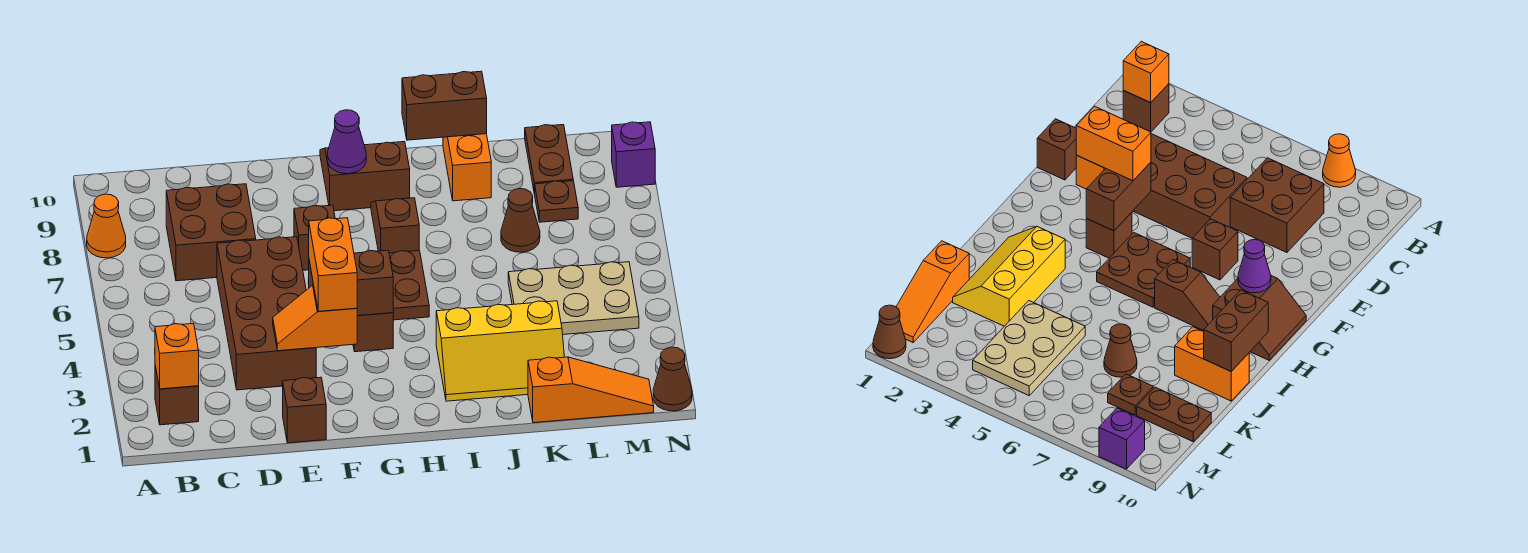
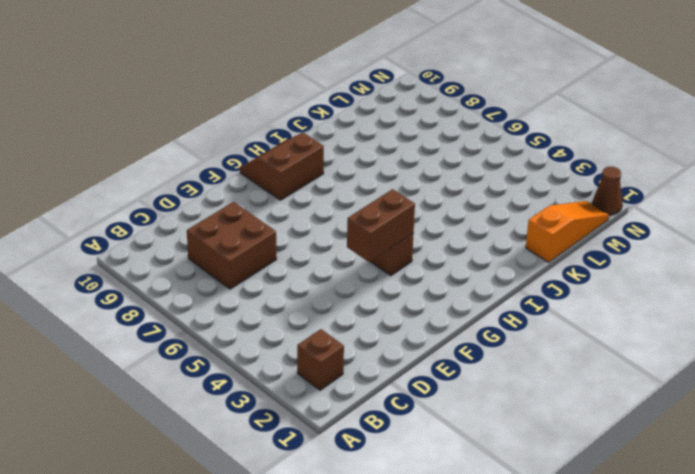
none -> orange cone A8 level 1
none -> brown brick D3:E6 level 1
none -> brown brick E1 level 1

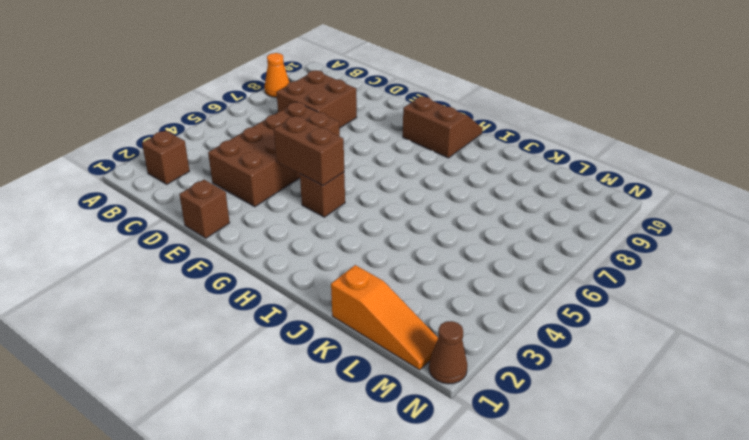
none -> brown brick F7 level 1
none -> brown plate G5:H6 level 1
none -> brown slope H7:H8 level 1 top 7

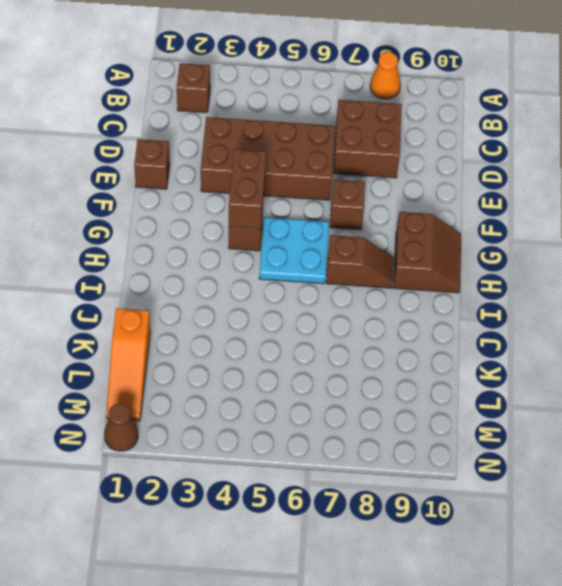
cyan plate G5:H6 level 1 -> brown plate G5:H6 level 1
none -> yellow slope I2:K3 level 1 top 3
none -> orange brick J9:J10 level 1
none -> tan plate K4:M5 level 1

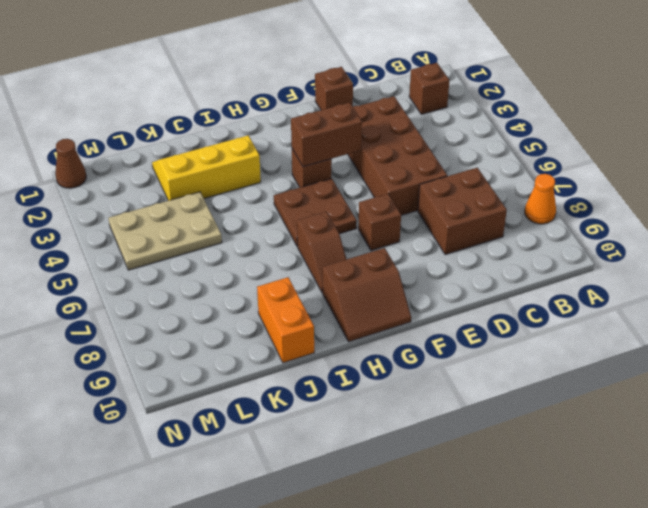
none -> orange slope K1:M1 level 1 top K
none -> brown cone K7 level 1
none -> brown plate L8 level 1

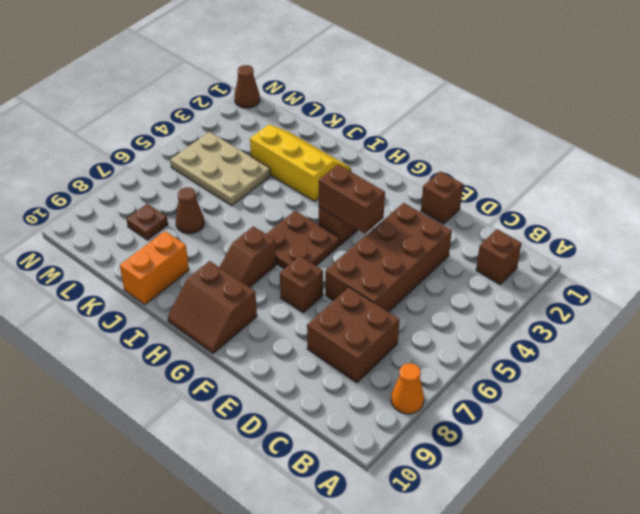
none -> orange slope K1:M1 level 1 top K
none -> brown plate L9:L10 level 1
none -> purple brick N9 level 1

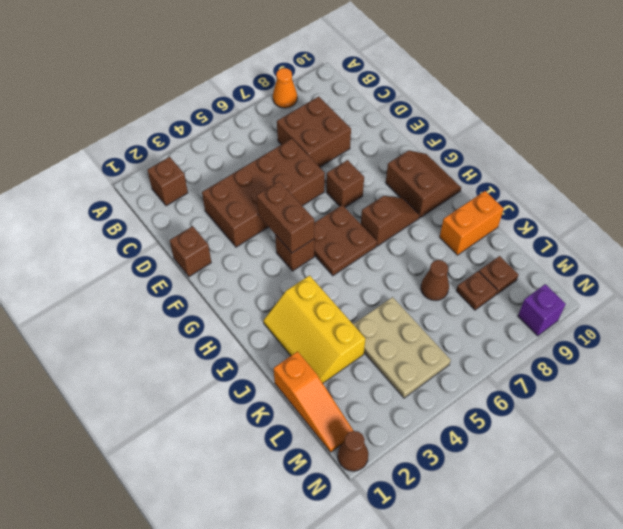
brown plate L9 level 1 -> brown plate L9:L10 level 1
none -> orange brick B2 level 2
none -> orange slope E3:F3 level 2 top F
none -> purple cone G9 level 2

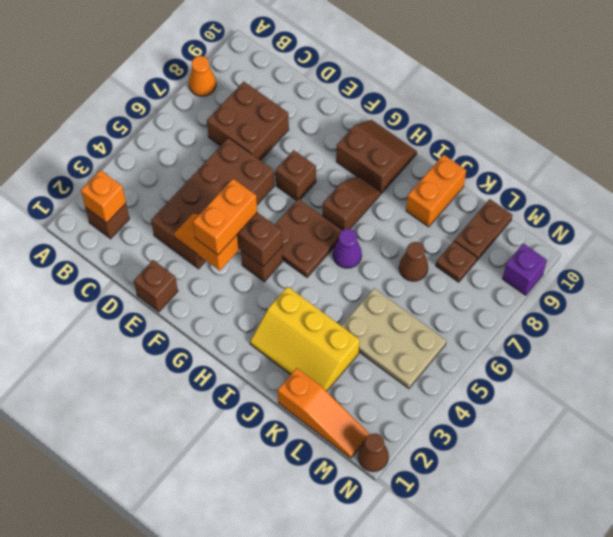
purple cone I6 level 1 -> purple cone G9 level 2
none -> brown brick I10:J10 level 2

